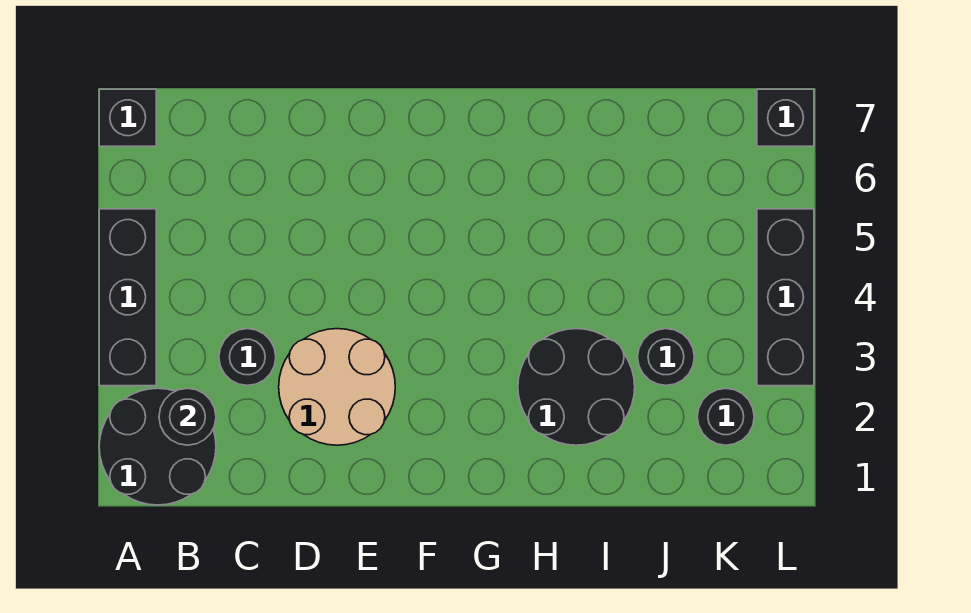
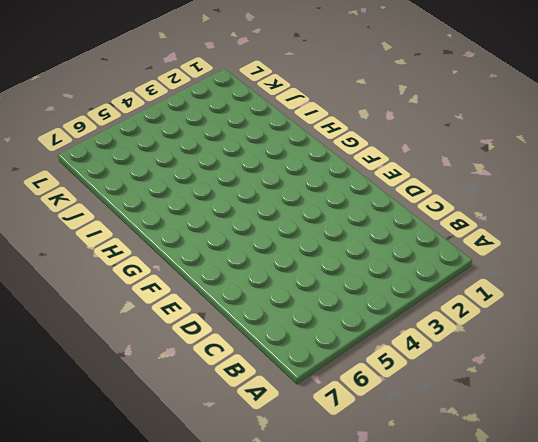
none -> black round brick A1:B2 level 1
none -> black brick A3:A5 level 1

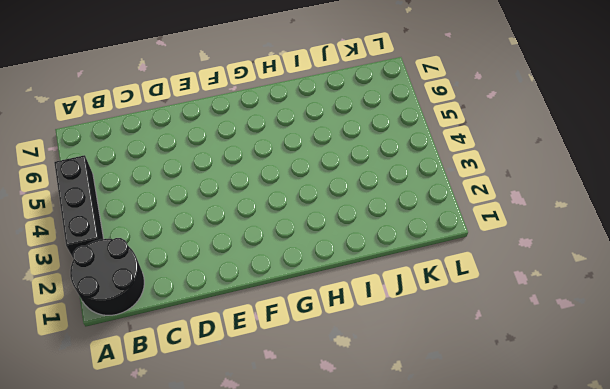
none -> black brick A7 level 1
none -> black round brick C3 level 1

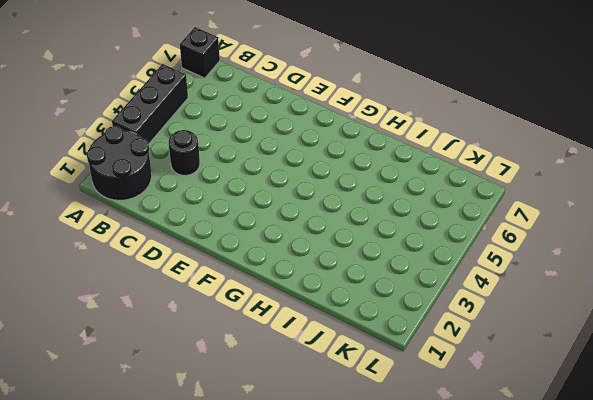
none -> tan round brick D2:E3 level 1
none -> black round brick H2:I3 level 1

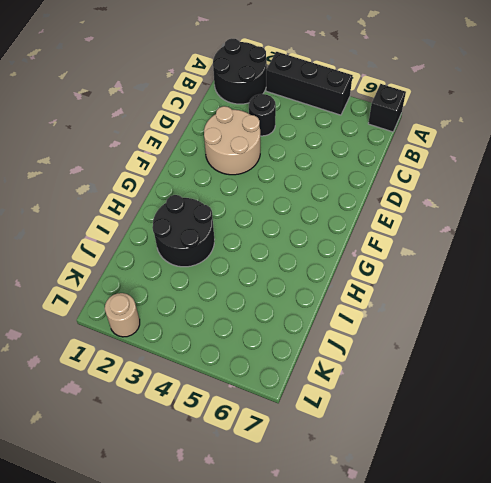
tan round brick L2 level 1 -> none
none -> black round brick J3 level 1
none -> black round brick K2 level 1

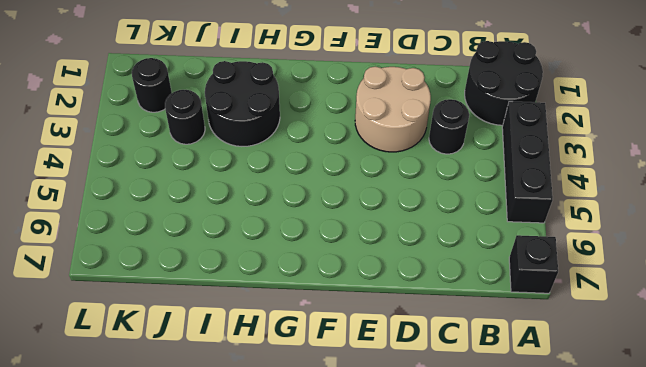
none -> black brick L3:L5 level 1
none -> black brick L7 level 1

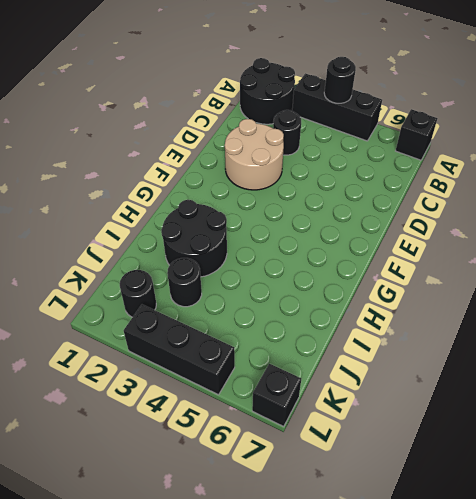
black round brick A4 level 2 -> black round brick B2 level 2

